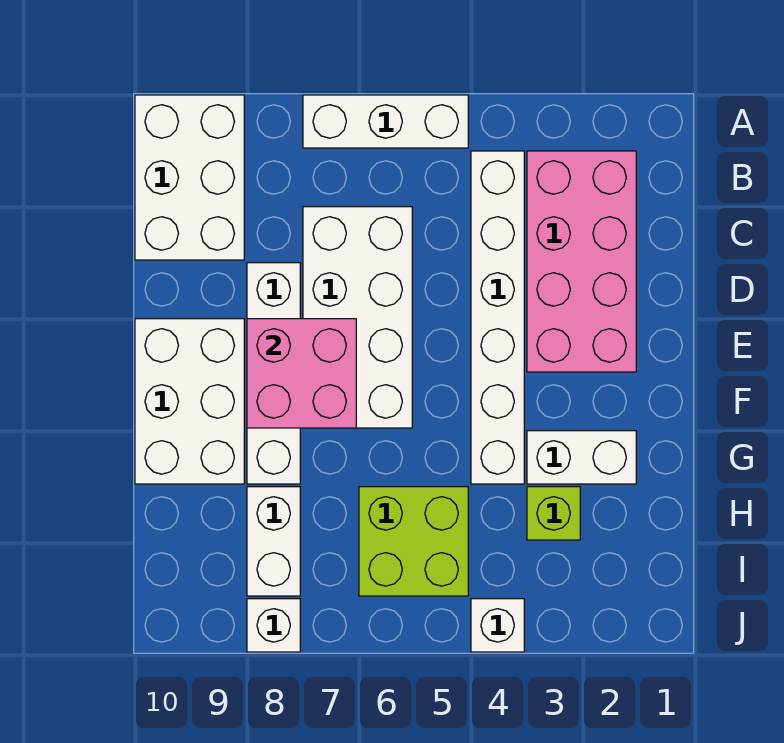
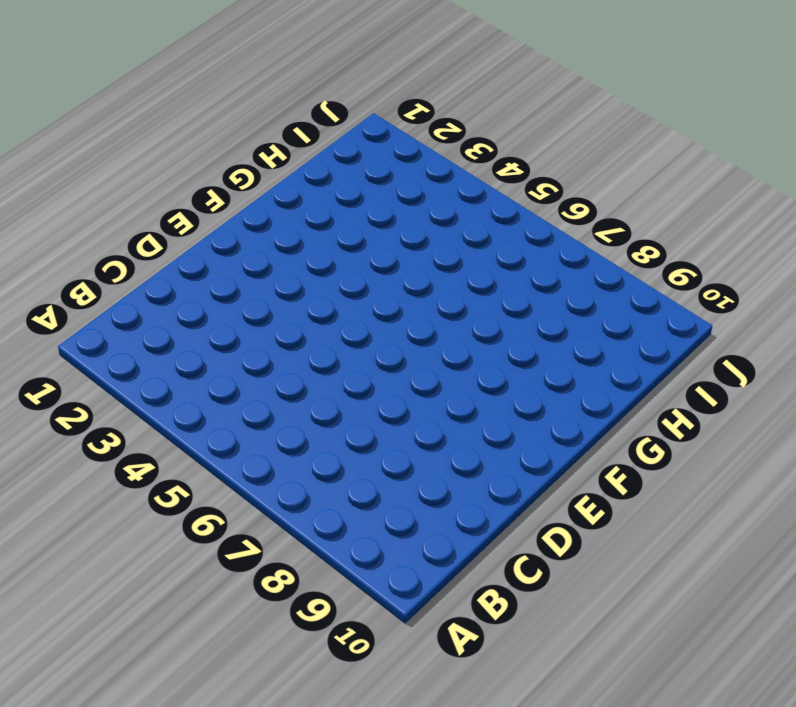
none -> white brick A5:A7 level 1
none -> white brick A9:C10 level 1
none -> pink brick B2:E3 level 1

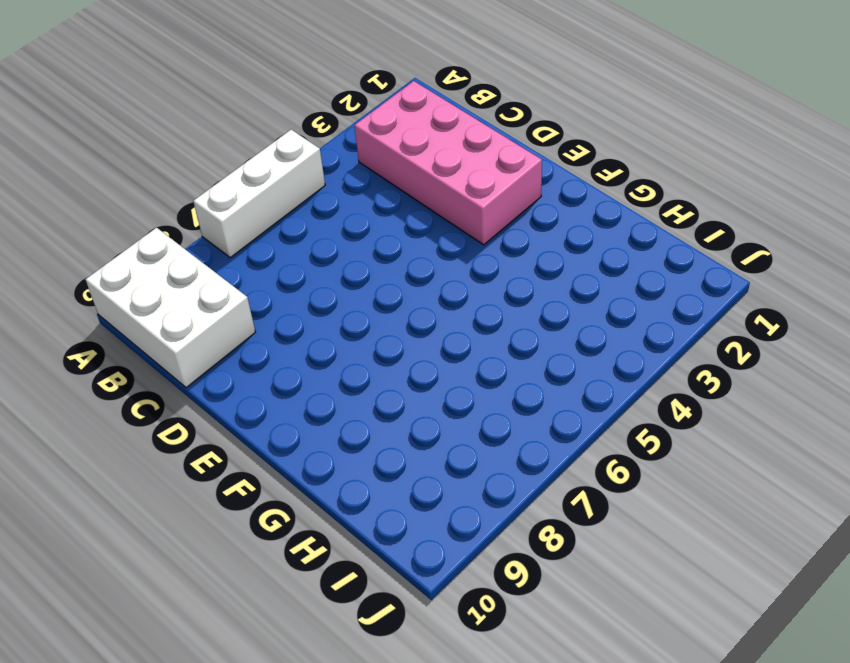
none -> white brick B4:G4 level 1
none -> white brick C6:F7 level 1
none -> white brick D8:G8 level 1

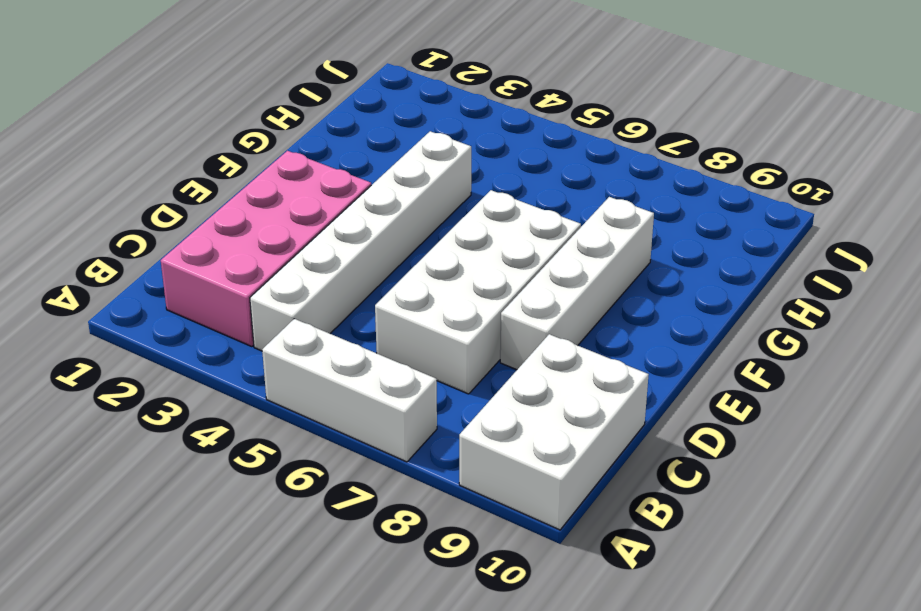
none -> white brick E9:G10 level 1
none -> white brick G2:G3 level 1
none -> lime brick H3 level 1

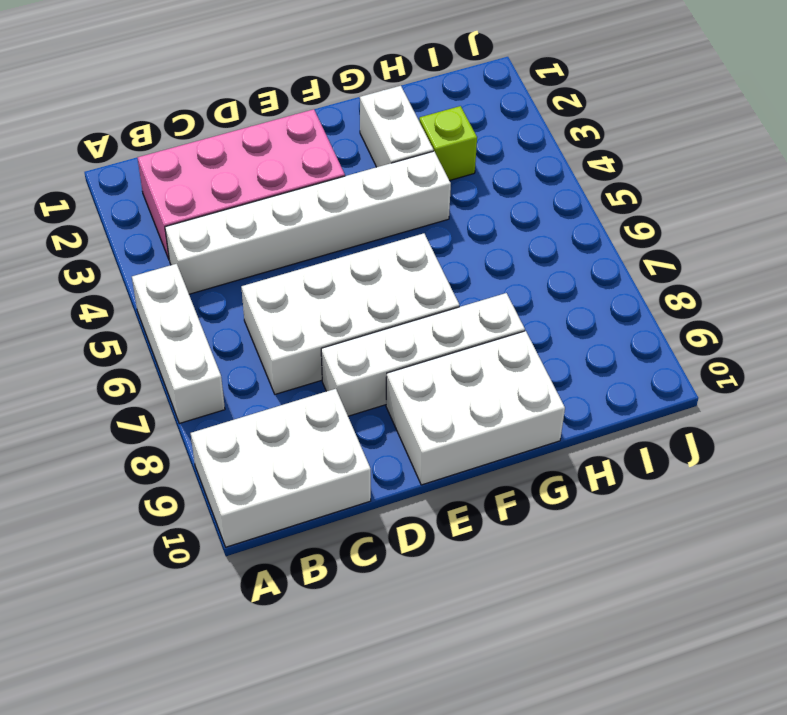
none -> lime brick H5:I6 level 1
none -> white brick H8:I8 level 1
none -> white brick J4 level 1

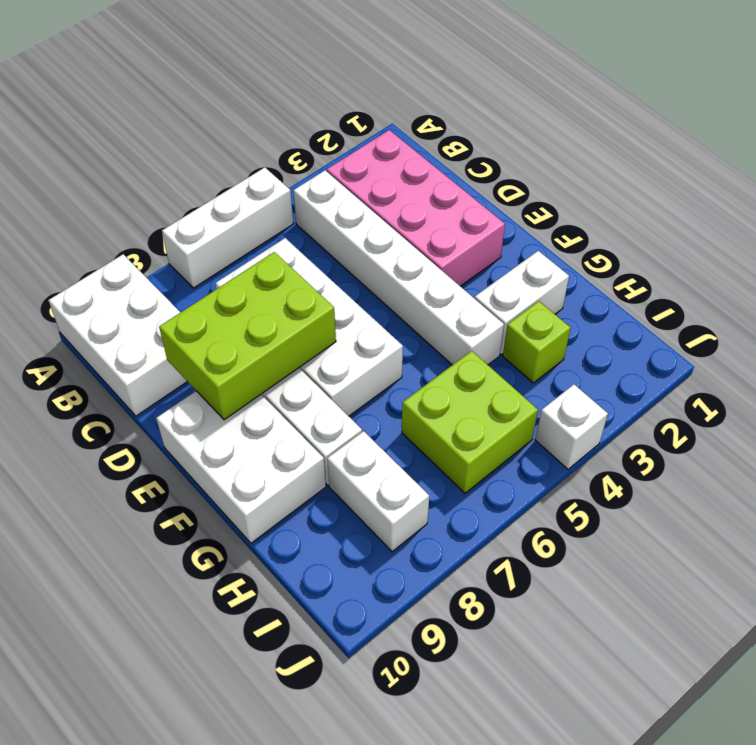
lime brick D7:E9 level 2 -> pink brick E7:F8 level 2
none -> white brick J8 level 1

